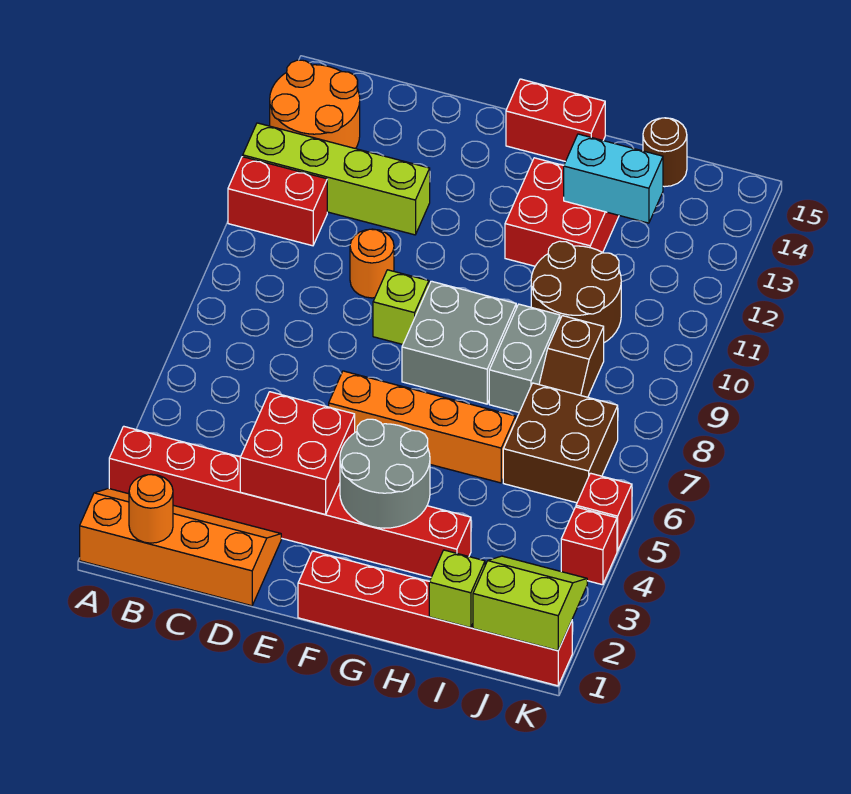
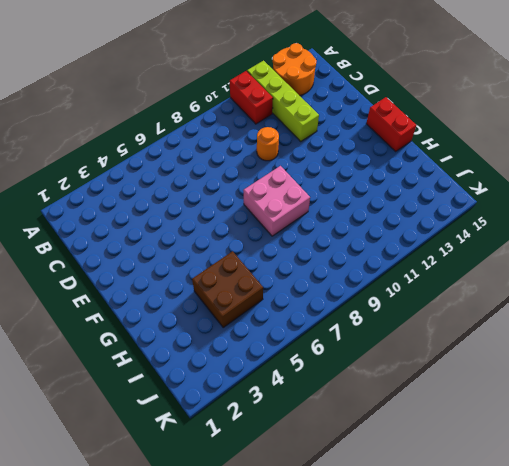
pink brick F8:G9 level 1 -> grey brick F8:G9 level 1
brown brick H4:I5 level 1 -> brown brick I6:J7 level 1
none -> orange slope A1:D2 level 1 top 1
none -> red brick A3:H3 level 1
none -> orange brick E6:H6 level 1

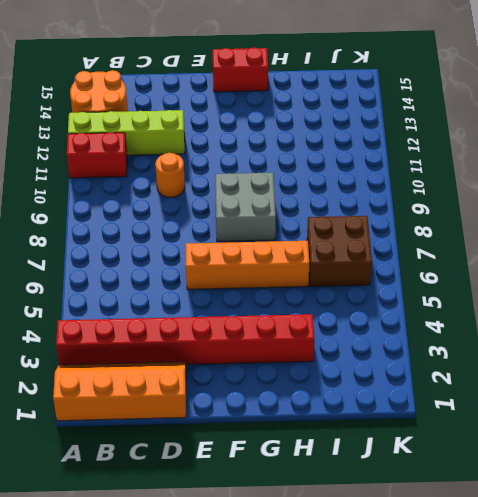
none -> lime brick E9 level 1
none -> red brick F1:K1 level 1
none -> red brick G12:H13 level 1

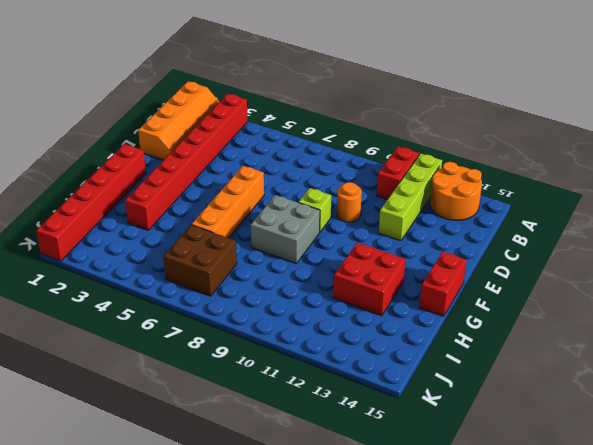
none -> grey brick H8:H9 level 1
none -> brown round brick H10:I11 level 1
none -> brown slope I8:I9 level 1 top 9

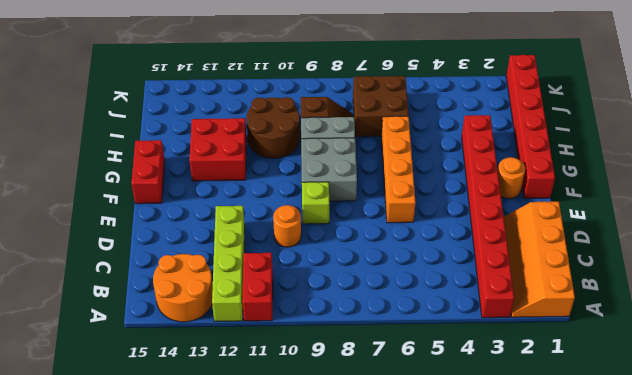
orange round brick F2 level 1 -> orange round brick B1 level 2
none -> brown round brick I15 level 1
none -> red brick K4 level 1
none -> red brick K5 level 1

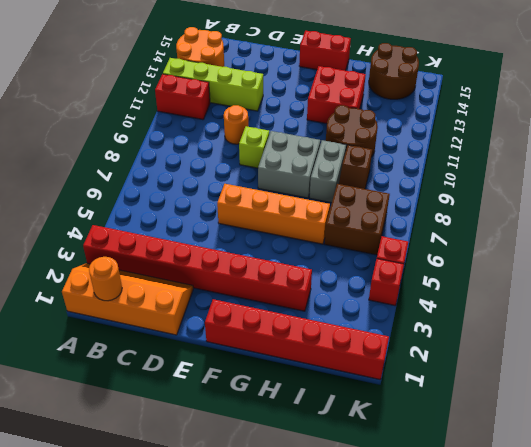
brown round brick I14:J15 level 1 -> brown round brick I15 level 1
none -> red brick D3:E4 level 2
none -> grey round brick F3:G4 level 2
none -> cyan brick H13:I13 level 2

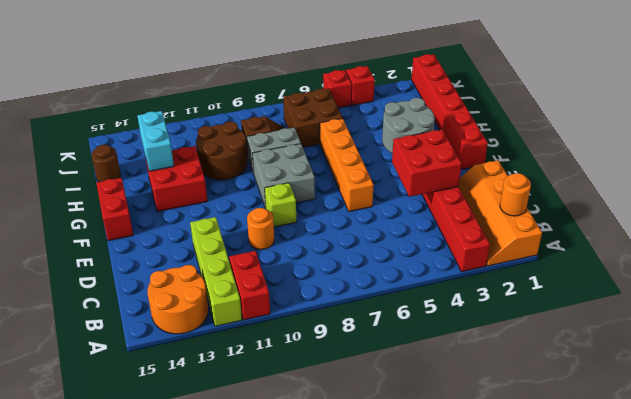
none -> lime brick I1 level 2
none -> lime slope J1:K2 level 2 top 1

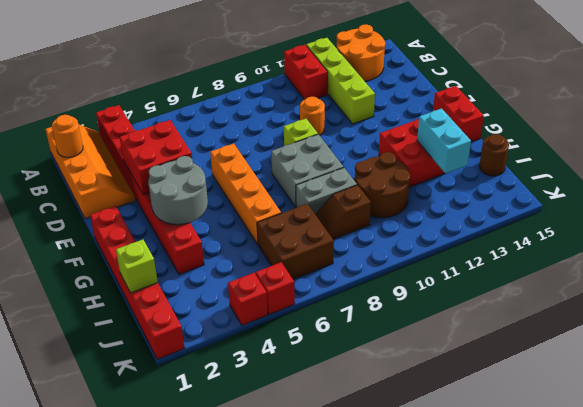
none -> lime slope J1:K2 level 2 top 1

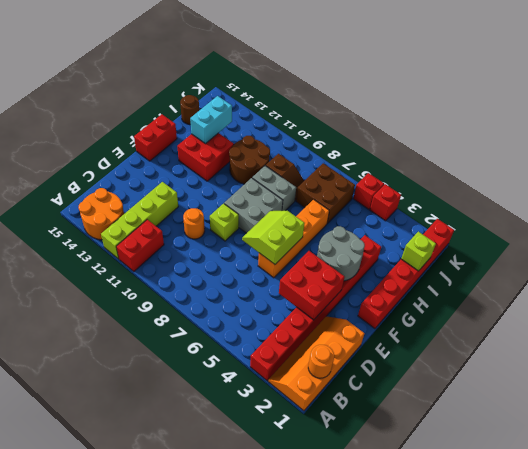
lime slope E6:F7 level 2 top 6 -> lime slope J1:K2 level 2 top 1

